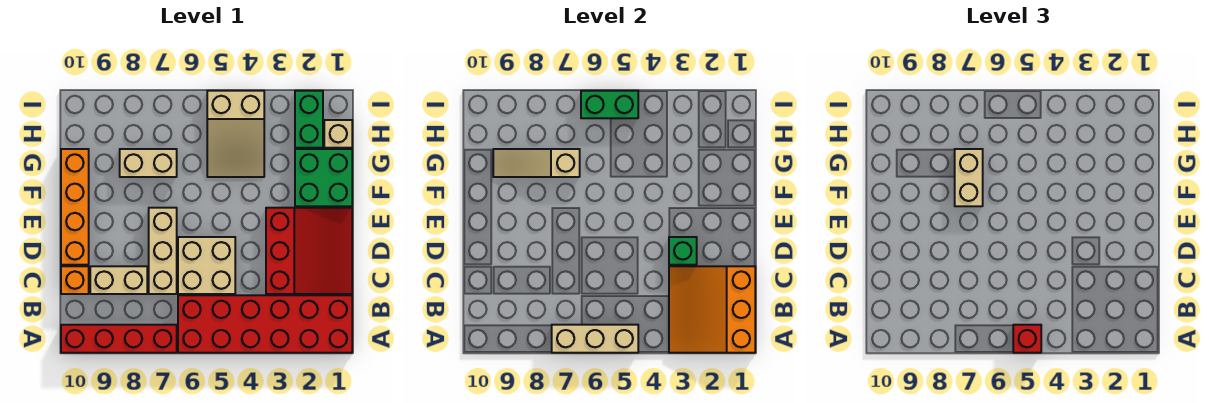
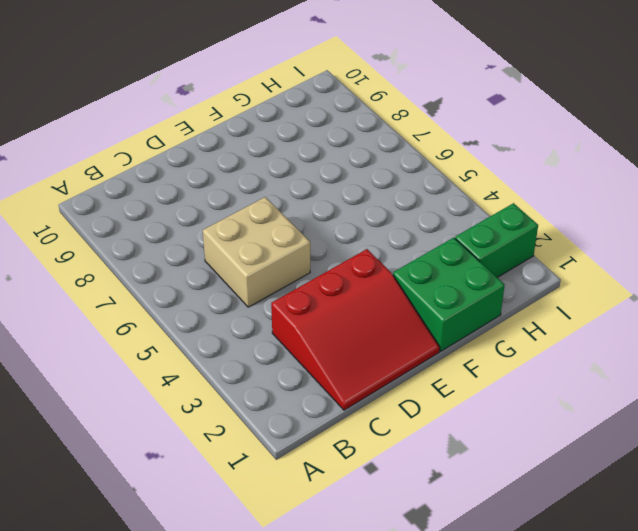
none -> red brick A1:B6 level 1
none -> red brick A7:A10 level 1
none -> tan brick C7:E7 level 1

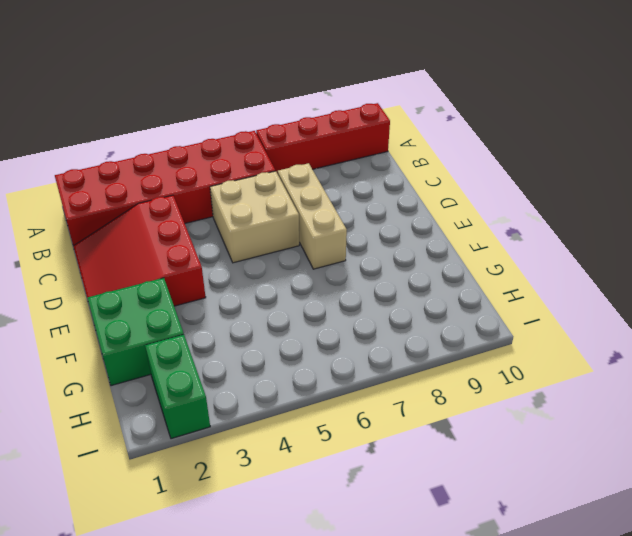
none -> tan brick C8:C9 level 1
none -> orange brick C10 level 1
none -> orange brick D10:G10 level 1

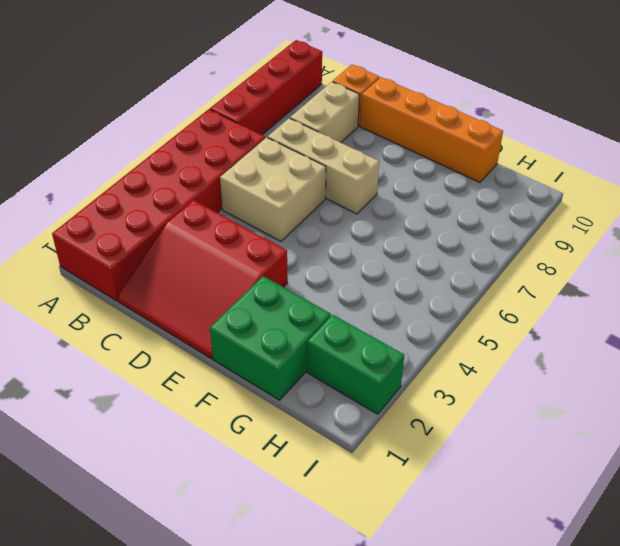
none -> tan slope G4:I5 level 1 top I
none -> tan brick G7:G8 level 1
none -> tan brick H1 level 1

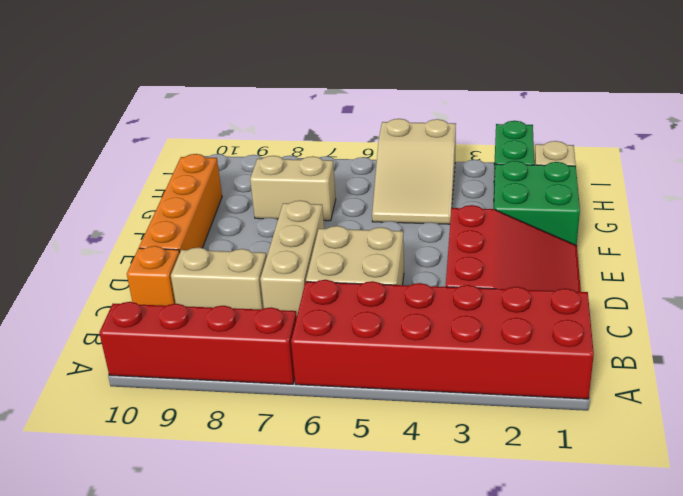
none -> orange slope A1:C3 level 2 top 1
none -> tan brick A5:A7 level 2
none -> green brick D3 level 2

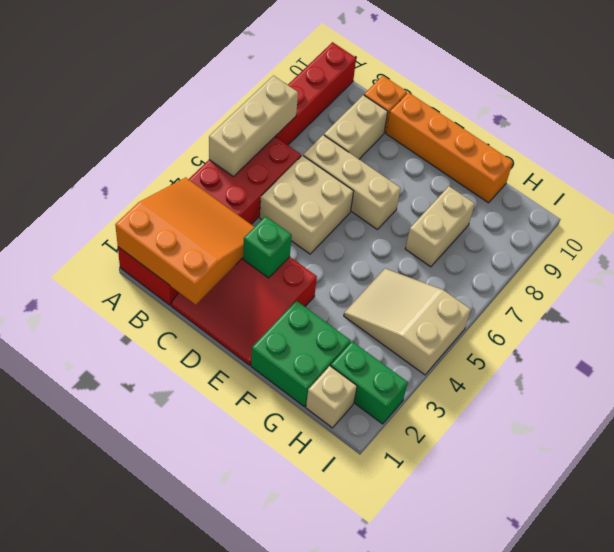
none -> tan slope G7:G9 level 2 top 7
none -> green brick I5:I6 level 2
none -> red brick A5 level 3

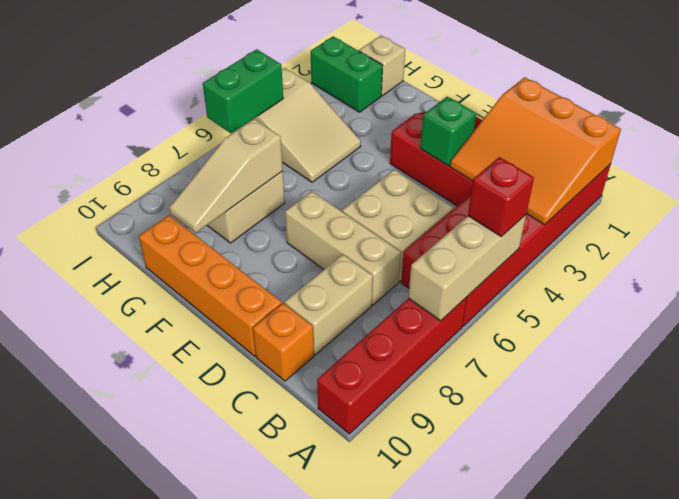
none -> green brick F1:G2 level 1
none -> tan brick F7:G7 level 3

